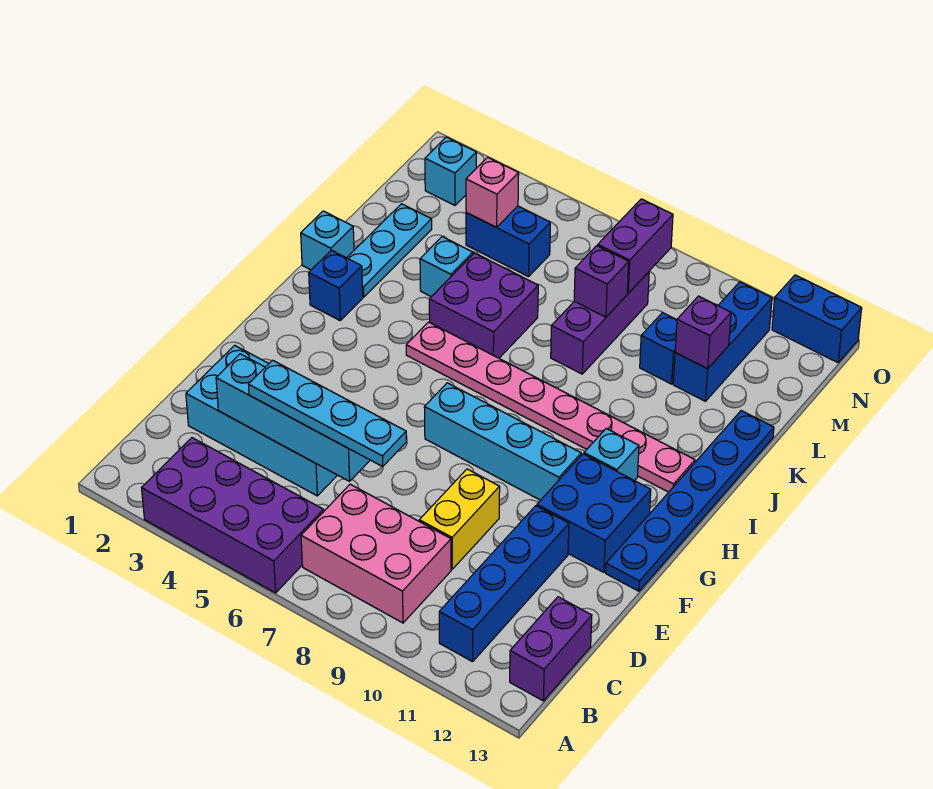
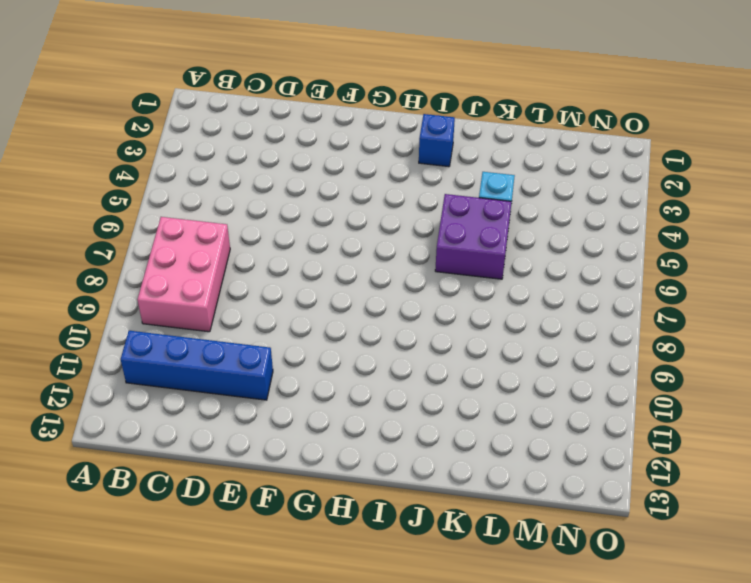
none -> purple brick A3:B6 level 1
none -> purple brick B13:C13 level 1
none -> cyan brick D2:E5 level 1

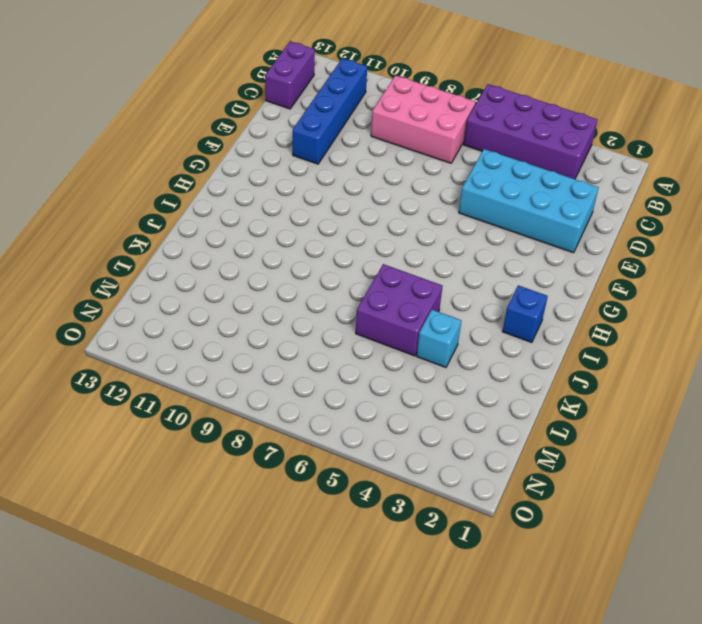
none -> yellow brick D9:E9 level 1
none -> blue brick F11:G12 level 1
none -> blue plate F13:K13 level 1

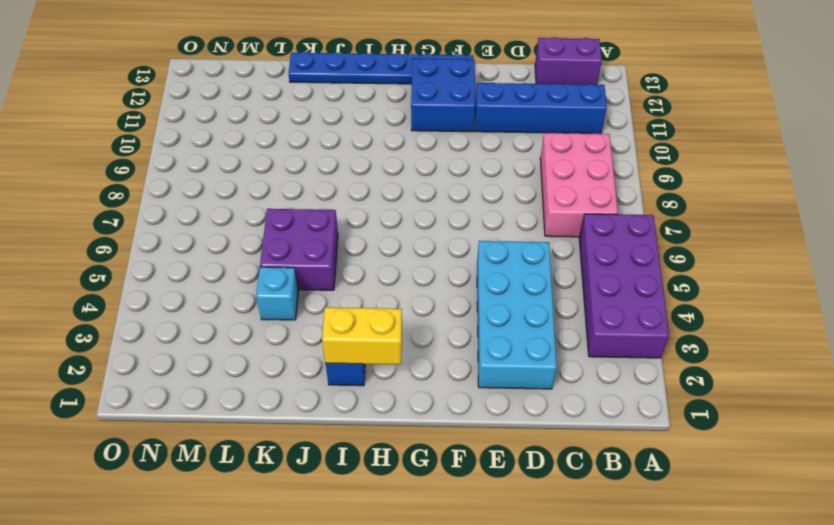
yellow brick H2:I2 level 2 -> yellow brick D9:E9 level 1
none -> cyan brick G7:G10 level 1
none -> cyan brick H11 level 1
none -> pink plate I5:I12 level 1

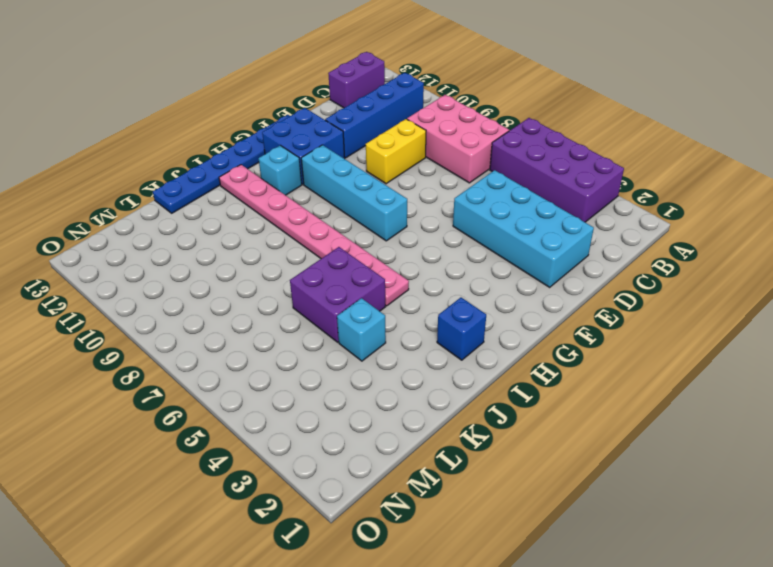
none -> cyan brick J1 level 1
none -> cyan plate J2:L2 level 1
none -> purple brick K8:M8 level 1

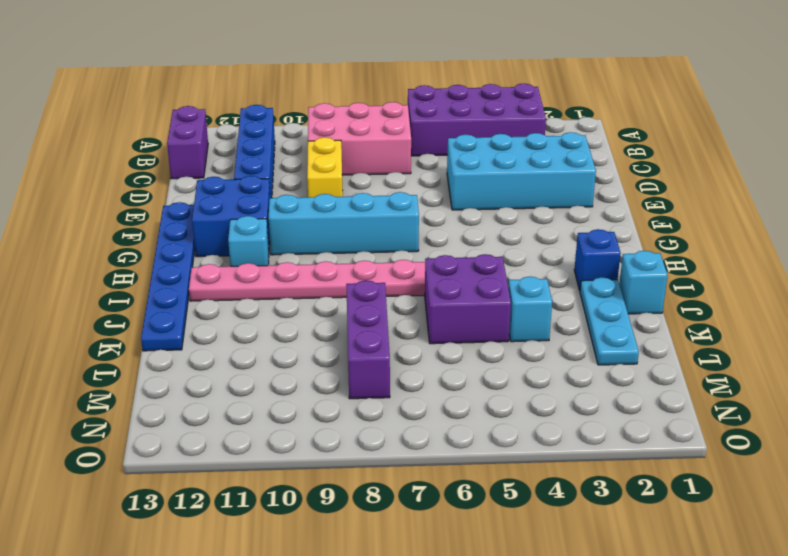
none -> blue brick L10 level 1
none -> blue brick L11:N11 level 1
none -> blue brick M4:M5 level 1

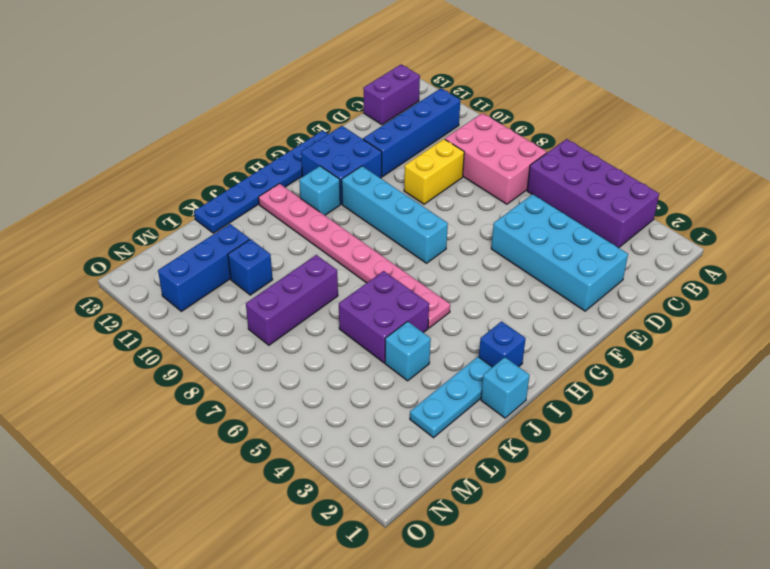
none -> blue brick M4:M5 level 1
none -> cyan brick N2 level 1
none -> blue brick O12:O13 level 1

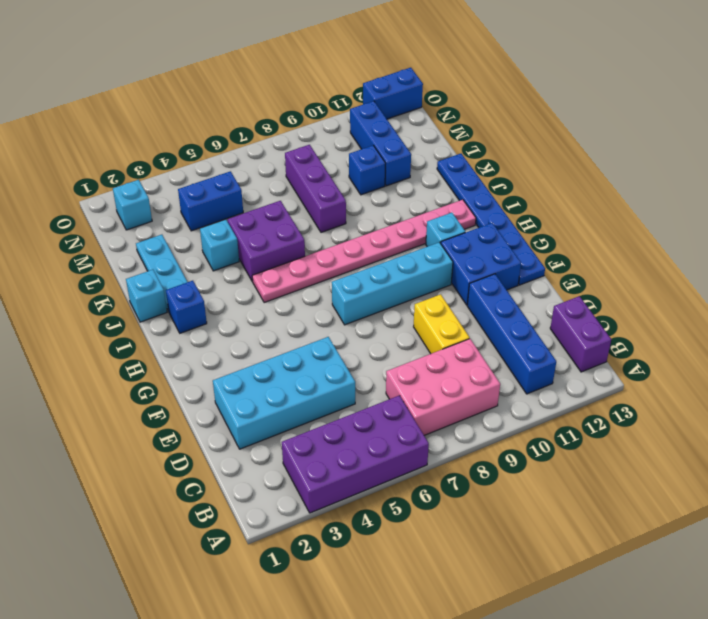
none -> cyan brick D3:D6 level 2
none -> purple brick L8 level 2
none -> purple brick L11 level 2

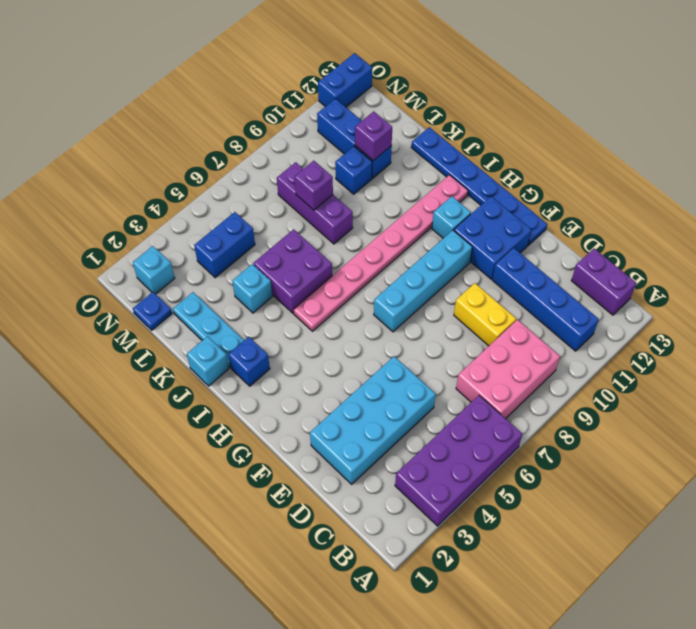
blue plate M1 level 1 -> none
none -> cyan brick D3:D6 level 2
none -> pink brick M4 level 2
none -> purple brick M8:N8 level 2

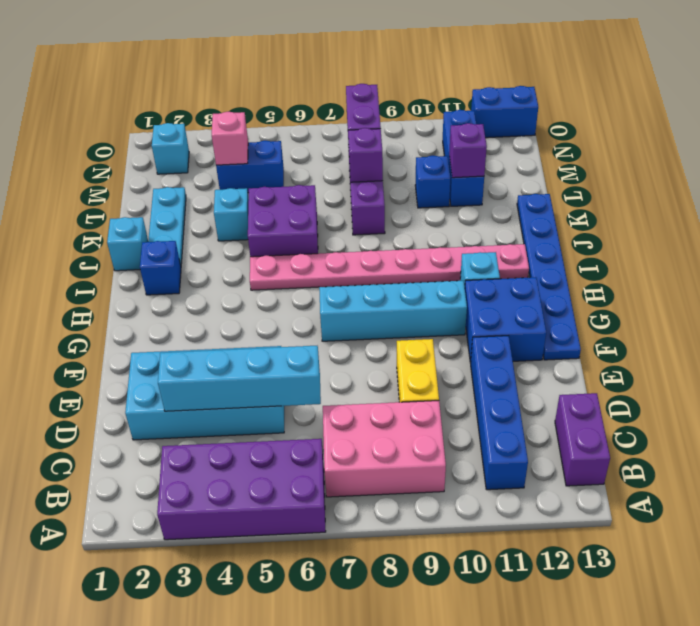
none -> cyan plate D4:D7 level 3

